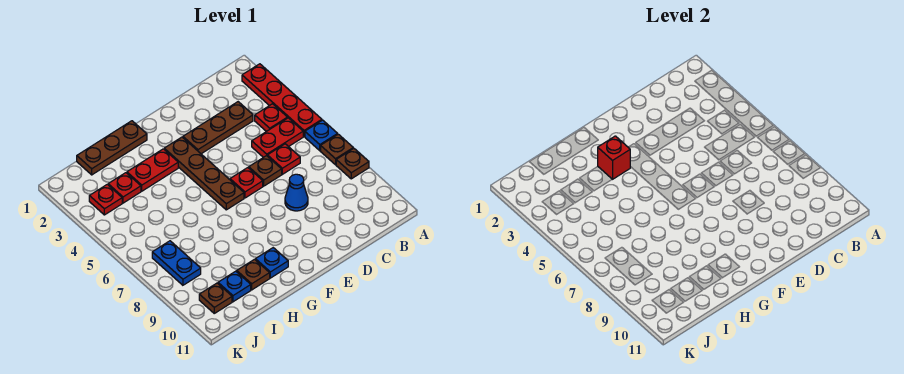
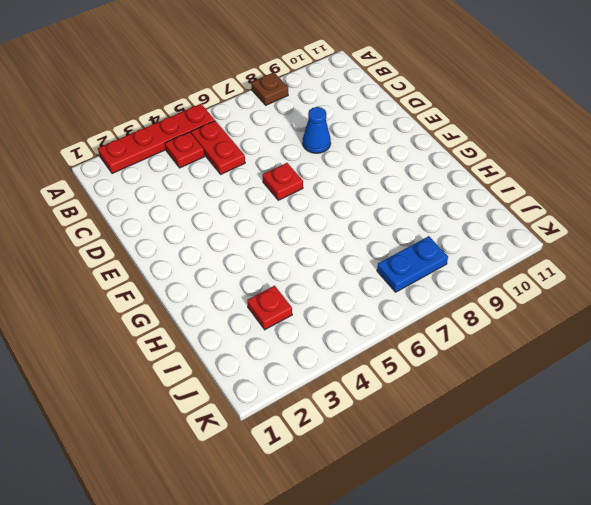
none -> blue plate A6 level 1
none -> brown plate A7 level 1
none -> brown plate C3:E3 level 1

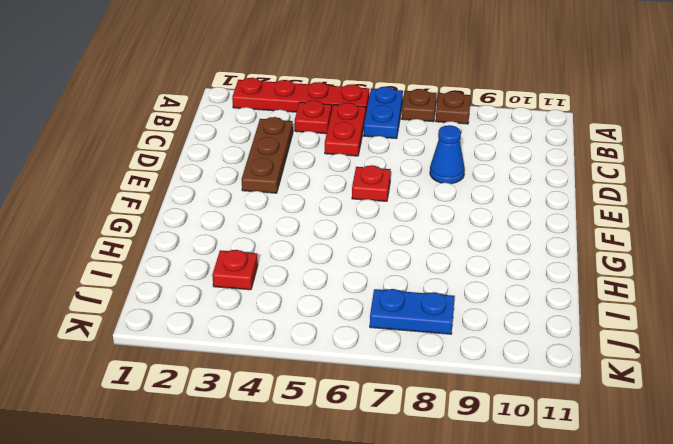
blue plate A6:B6 level 1 -> blue plate A6 level 1
none -> red plate C6 level 1
none -> brown plate D6 level 1
none -> brown plate F3:F6 level 1

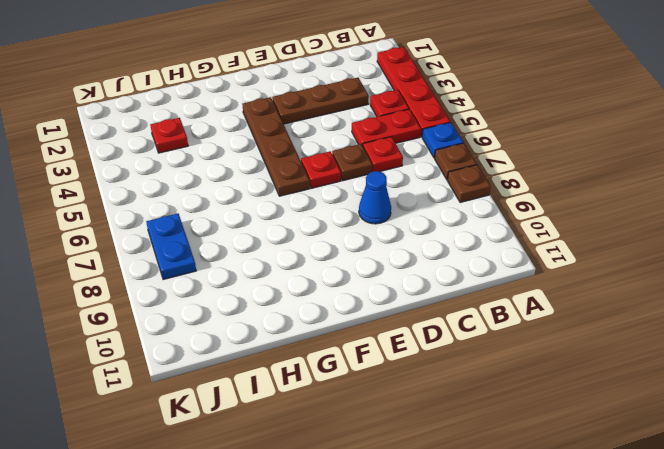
none -> brown plate G1:I1 level 1
none -> red plate G3:H3 level 1
none -> blue plate G10 level 1

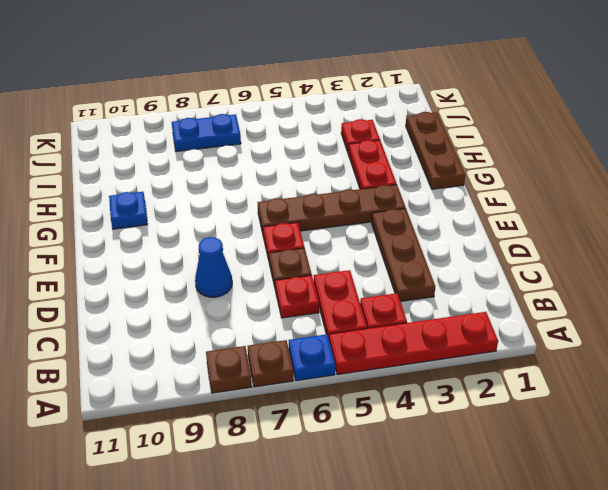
none -> brown plate H10 level 1
none -> blue plate I10 level 1
none -> red plate J3 level 1

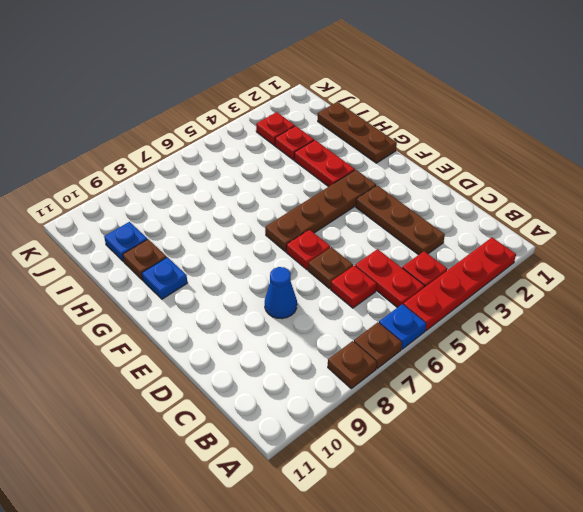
none -> blue plate J7:J8 level 1
none -> brown plate J10 level 1
none -> red brick G3 level 2

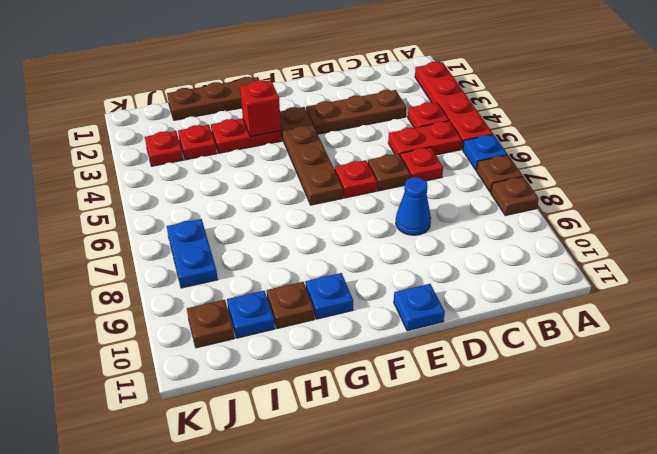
blue plate E11 level 1 -> none

